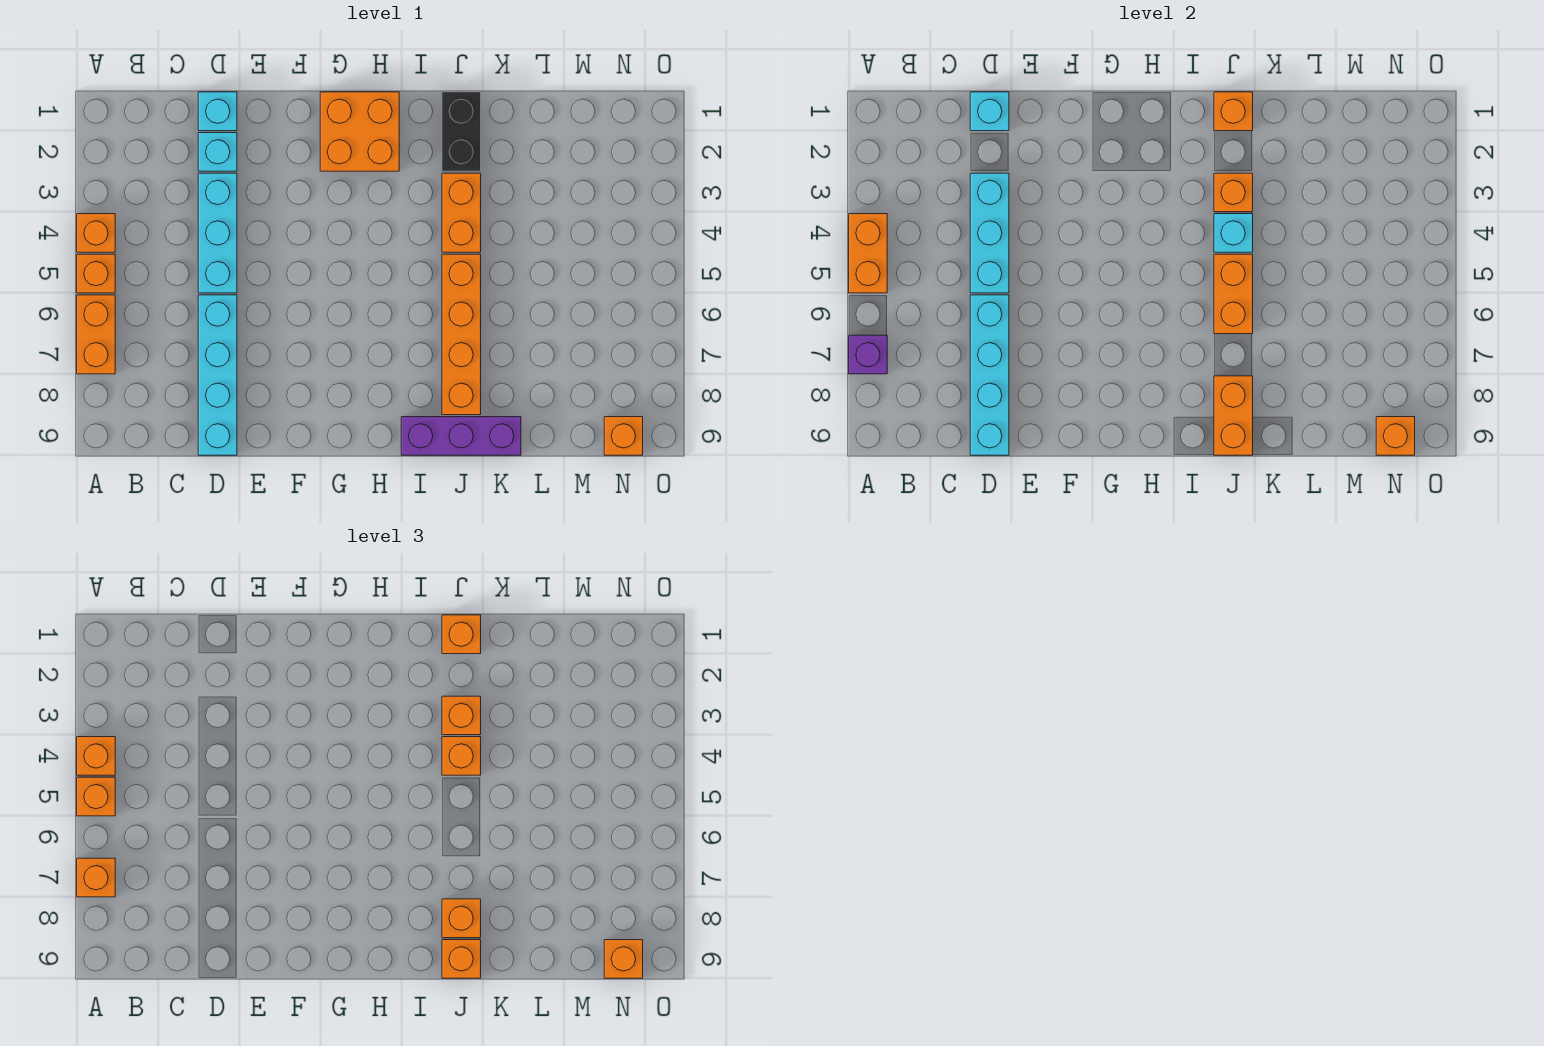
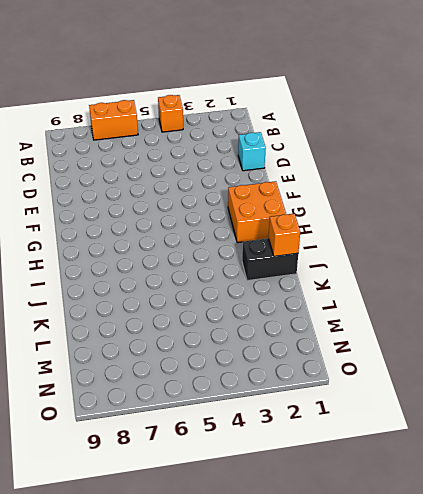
none -> orange brick A5 level 1
none -> cyan brick D2 level 1
none -> cyan brick D3:D5 level 1
none -> cyan brick D6:D9 level 1

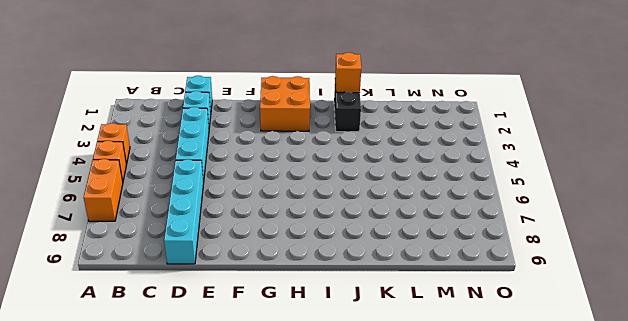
none -> purple brick I9:K9 level 1
none -> orange brick J3:J4 level 1
none -> orange brick J5:J8 level 1
none -> orange brick N9 level 1

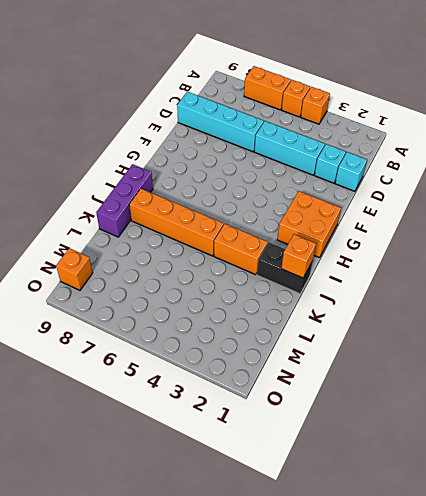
none -> orange brick A4:A5 level 2
none -> purple brick A7 level 2
none -> cyan brick D1 level 2
none -> cyan brick D3:D5 level 2

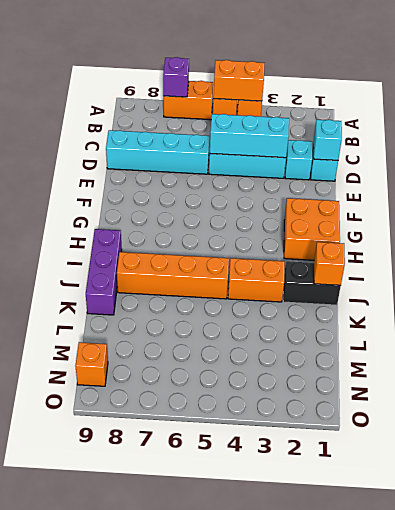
none -> cyan brick D6:D9 level 2
none -> orange brick J3 level 2
none -> cyan brick J4 level 2
none -> orange brick J5:J6 level 2

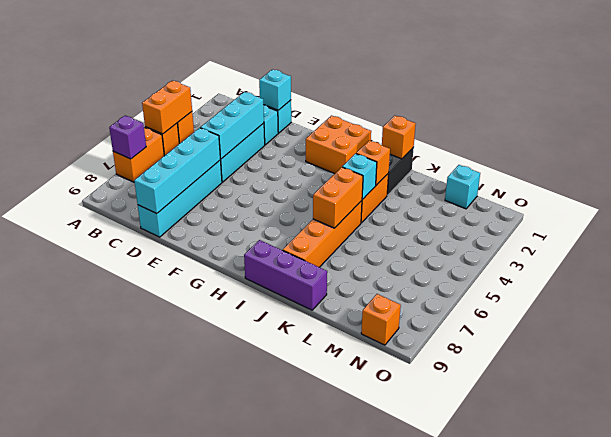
cyan brick M1 level 1 -> none
none -> orange brick J8:J9 level 2
none -> orange brick N9 level 2
none -> orange brick A4 level 3
none -> orange brick A5 level 3

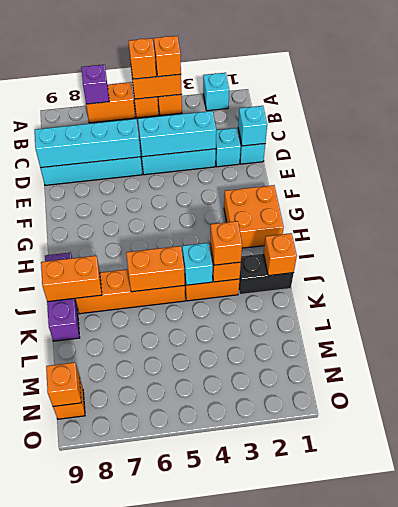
cyan brick A2 level 1 -> none
none -> orange brick A7 level 3
none -> orange brick J1 level 3
none -> orange brick J4 level 3
none -> orange brick J8 level 3

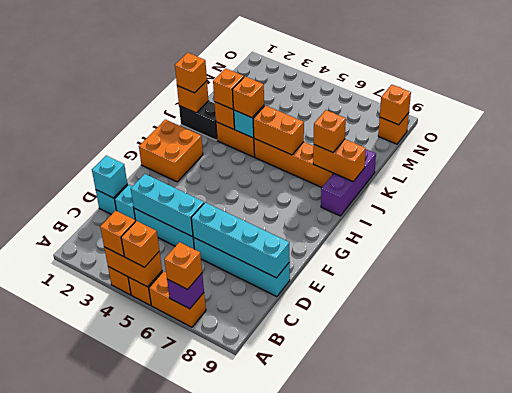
none -> orange brick J9 level 3
none -> orange brick N9 level 3

